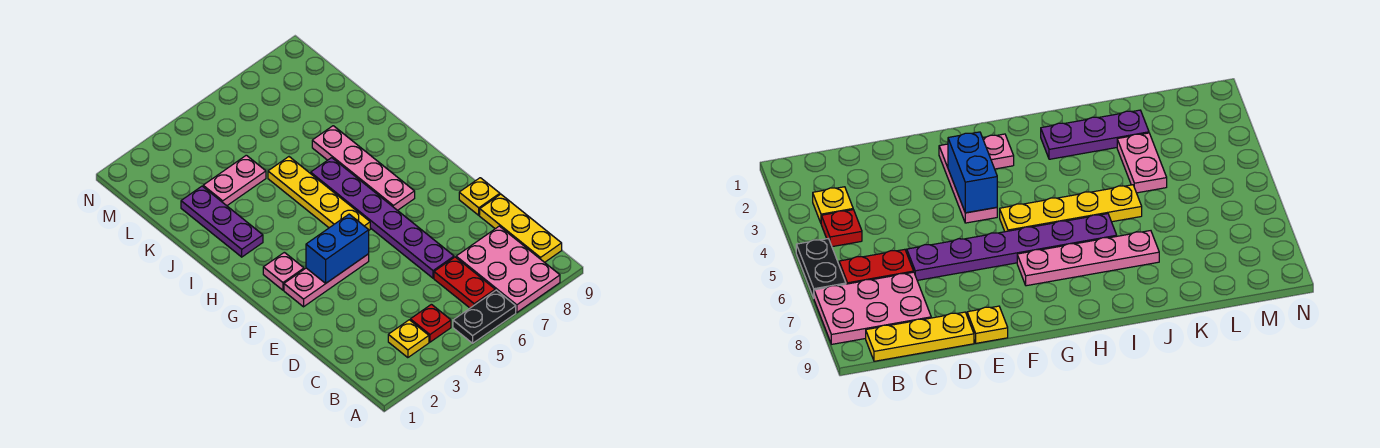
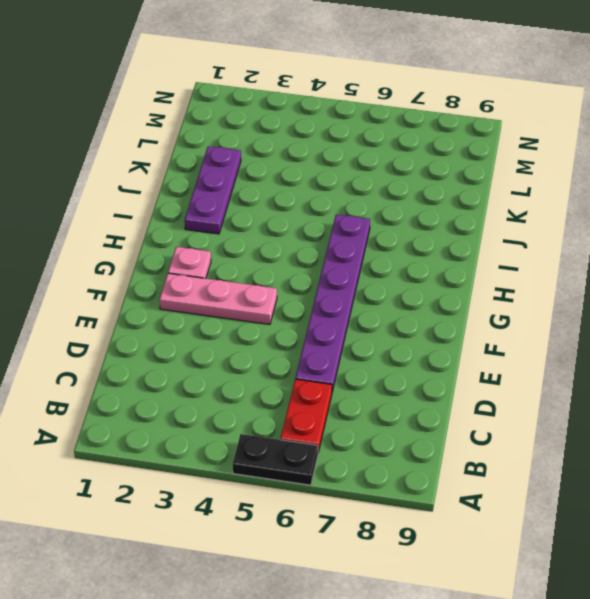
none -> pink plate A7:C8 level 1
none -> yellow plate B3 level 1
none -> red plate B4 level 1

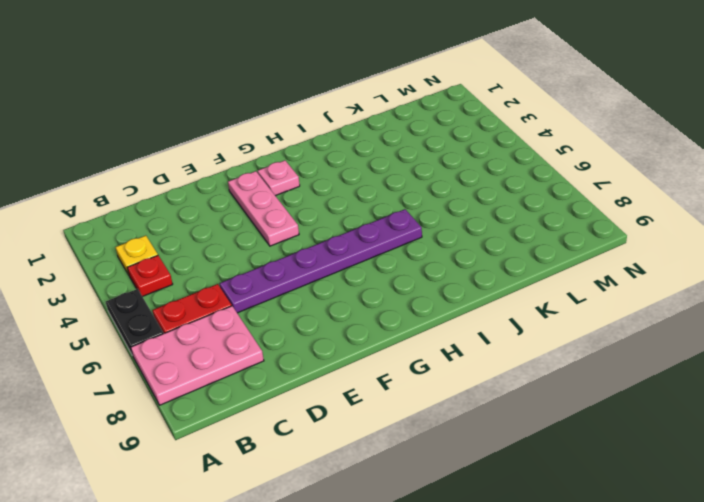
none -> yellow plate B9:D9 level 1
none -> yellow plate E9 level 1
none -> yellow plate G5:J5 level 1

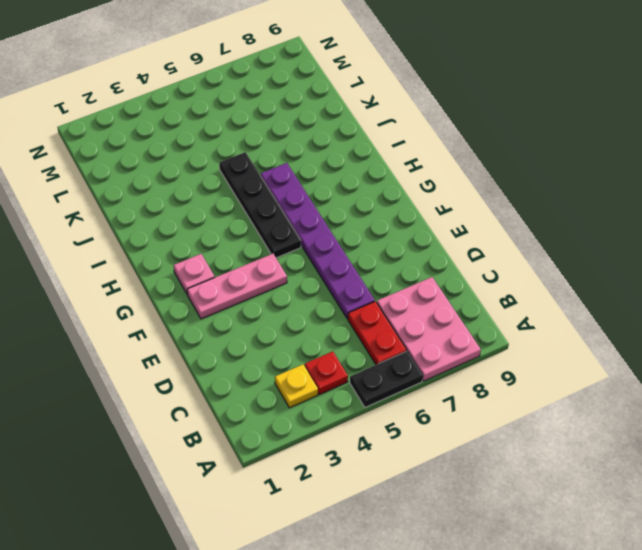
black plate G5:J5 level 1 -> yellow plate G5:J5 level 1
none -> yellow plate B9:D9 level 1
none -> yellow plate E9 level 1
none -> pink plate G7:J7 level 1

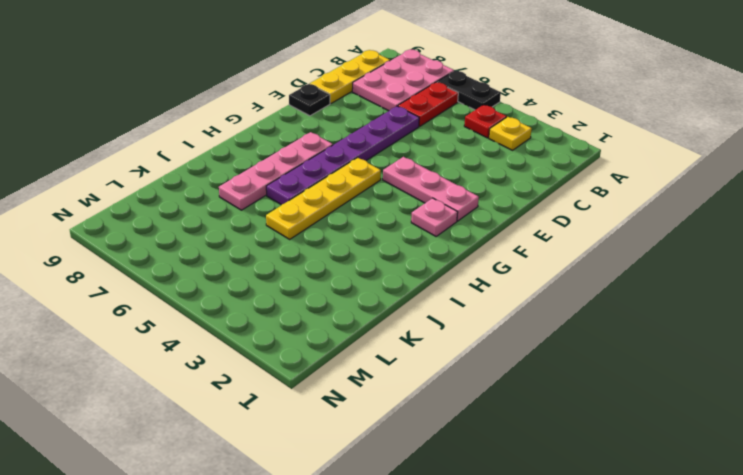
black plate E9 level 1 -> yellow plate E9 level 1
none -> purple plate I2:K2 level 1
none -> pink plate K3:K4 level 1
none -> blue brick F3:F4 level 2

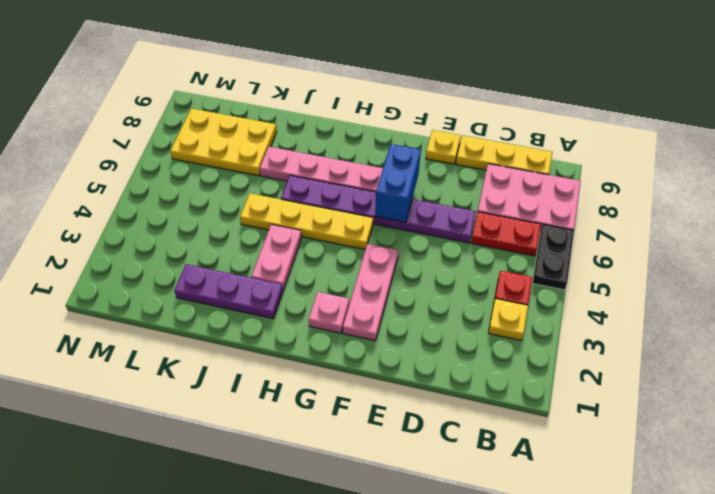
blue brick F6:F7 level 2 -> blue brick F3:F4 level 2
pink plate I3:I4 level 1 -> pink plate K3:K4 level 1
yellow plate K7:M8 level 1 -> none

